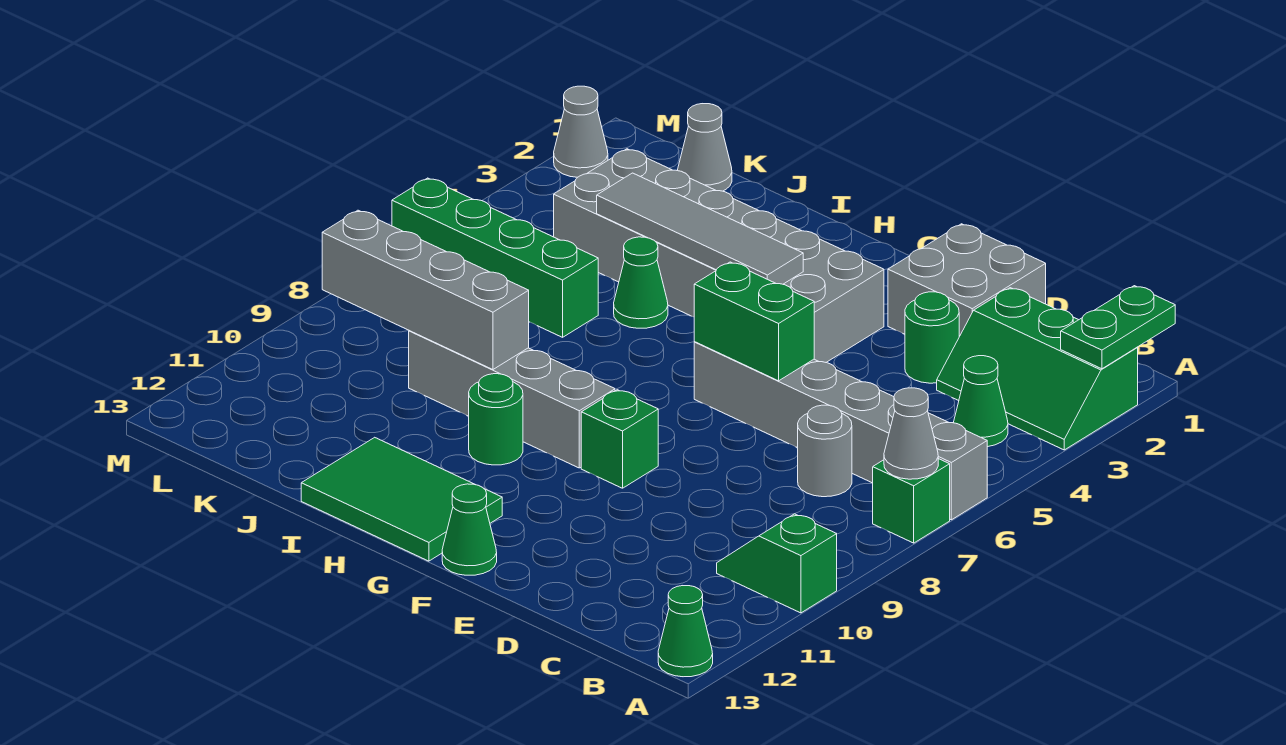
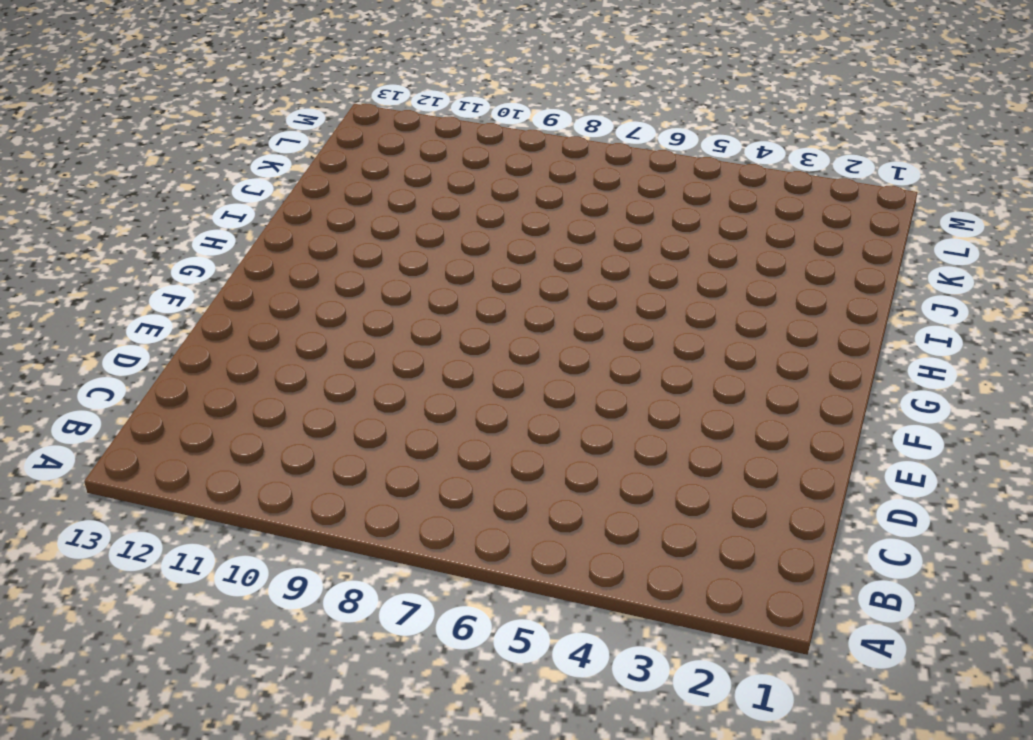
none -> green slope A2:C3 level 1 top 2
none -> grey brick A6:F6 level 1
none -> green brick A7 level 1

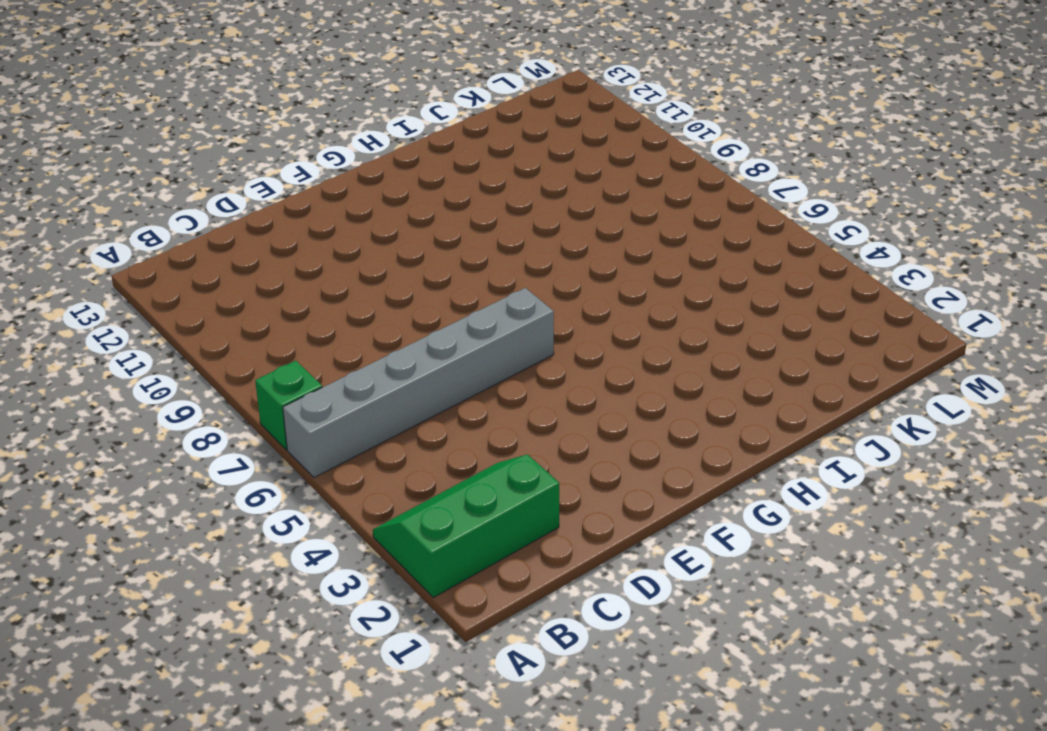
none -> green slope A10:B10 level 1 top A
none -> green cone A13 level 1
none -> green cone B4 level 1

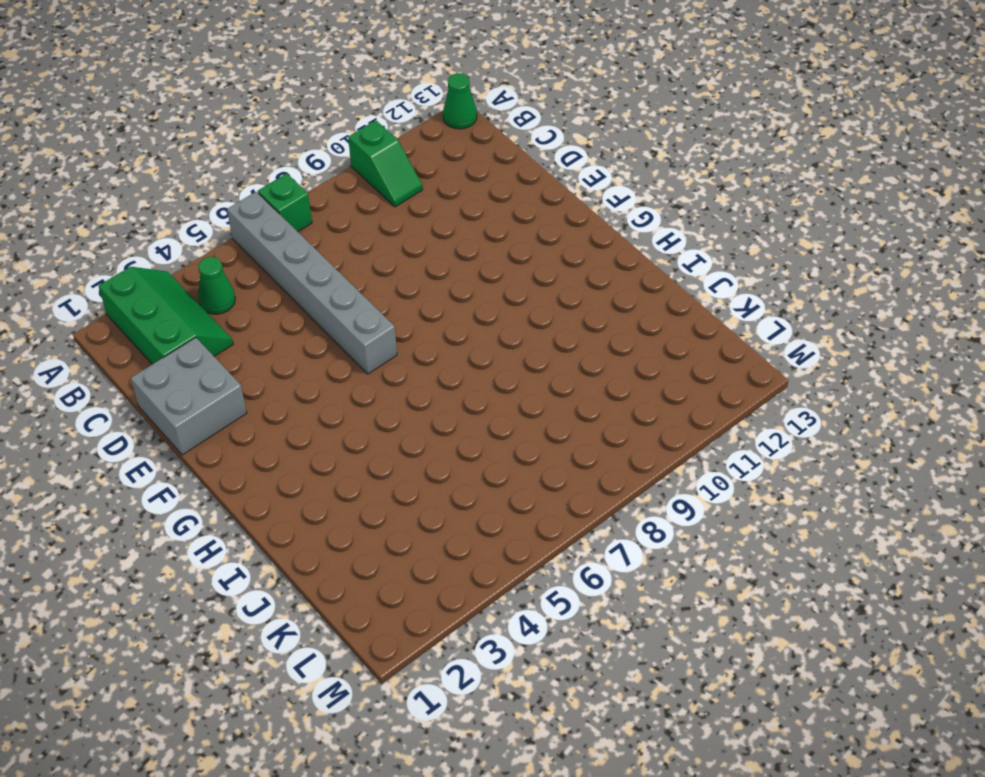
none -> grey round brick C7 level 1
none -> green round brick D3 level 1
none -> grey brick F3:K4 level 1

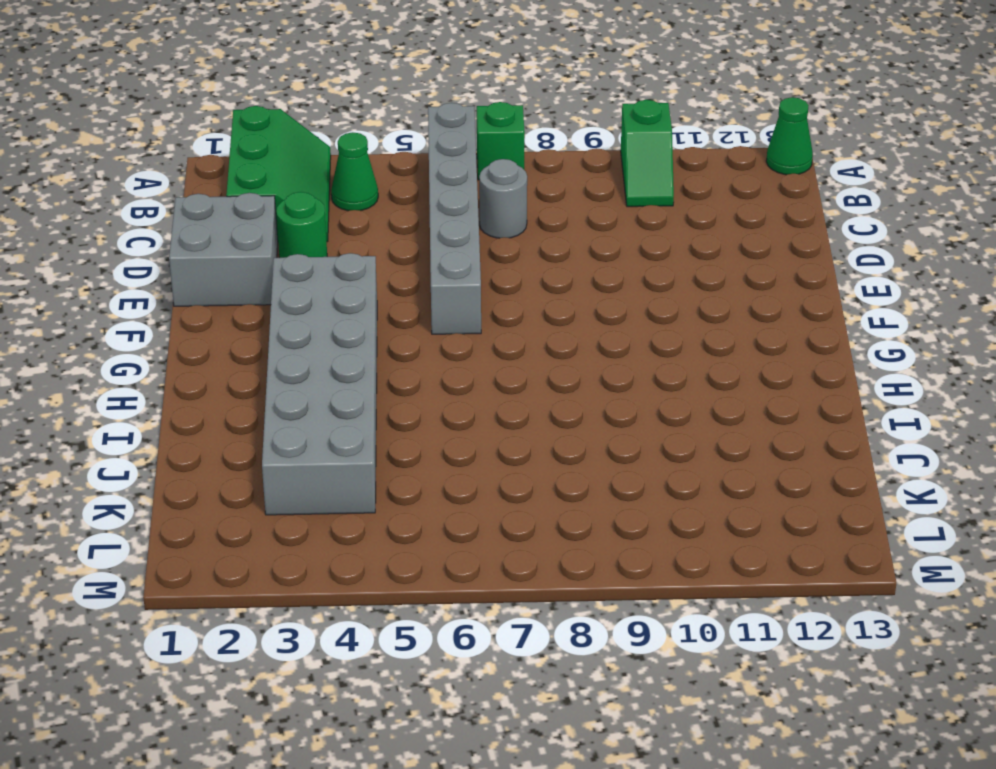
none -> green brick F9 level 1
none -> green cone F13 level 1
none -> grey brick G9:J9 level 1

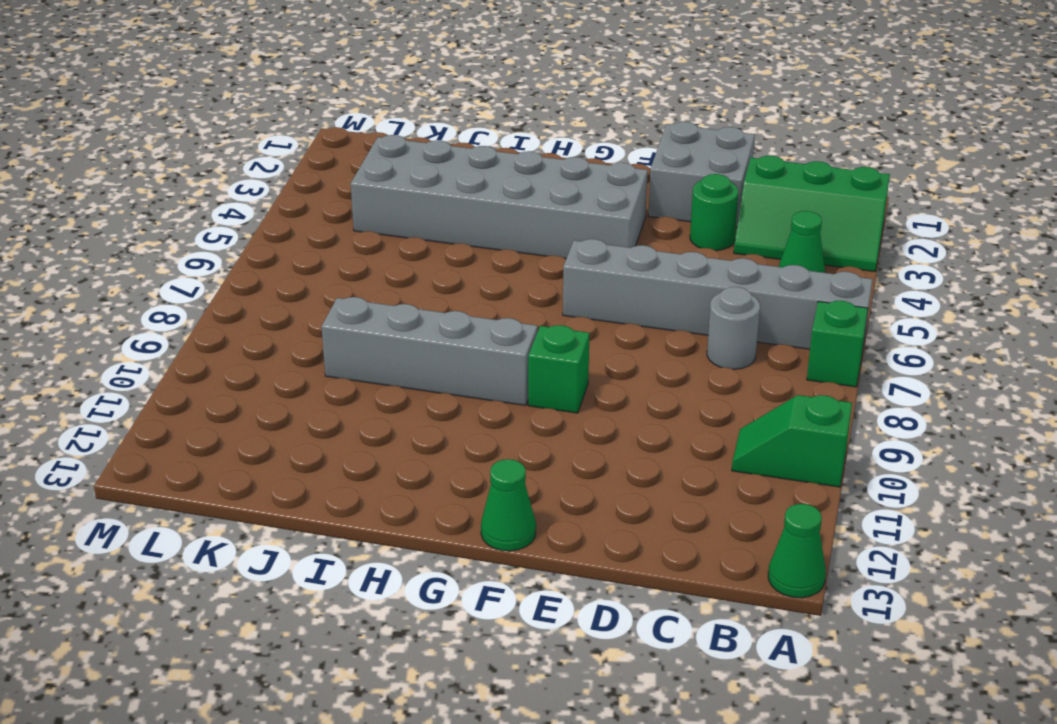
none -> green tile G12:I13 level 1
none -> green round brick H10 level 1
none -> green cone I5 level 1

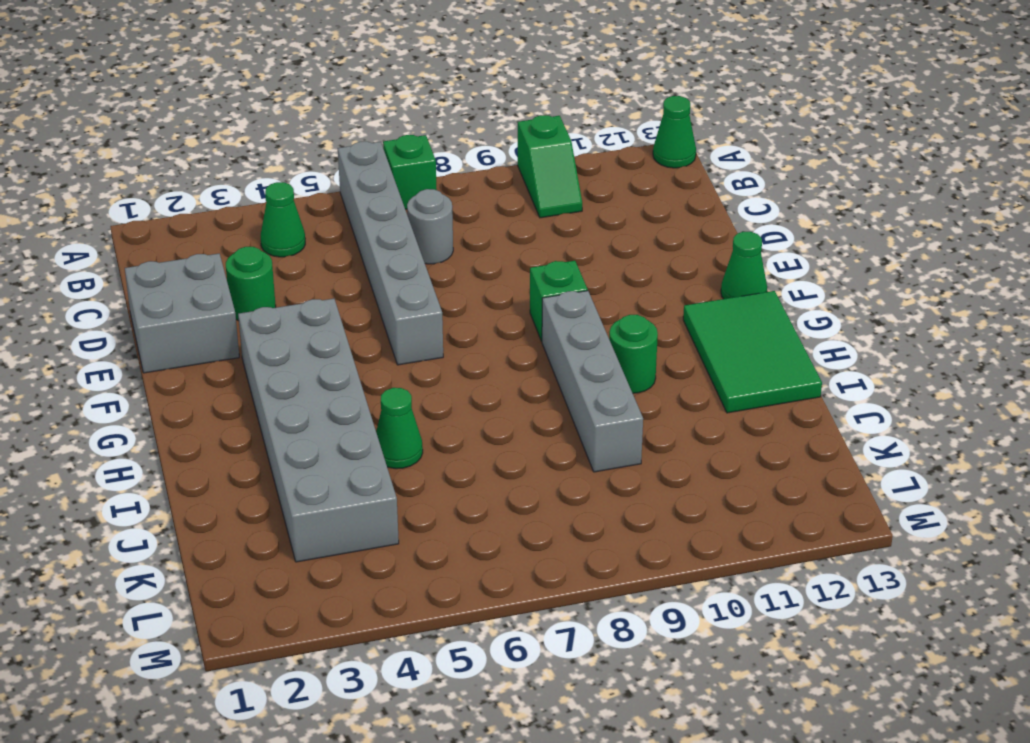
none -> green slope A2:C3 level 1 top 2
none -> green brick J6:M6 level 1
none -> grey cone K1 level 1

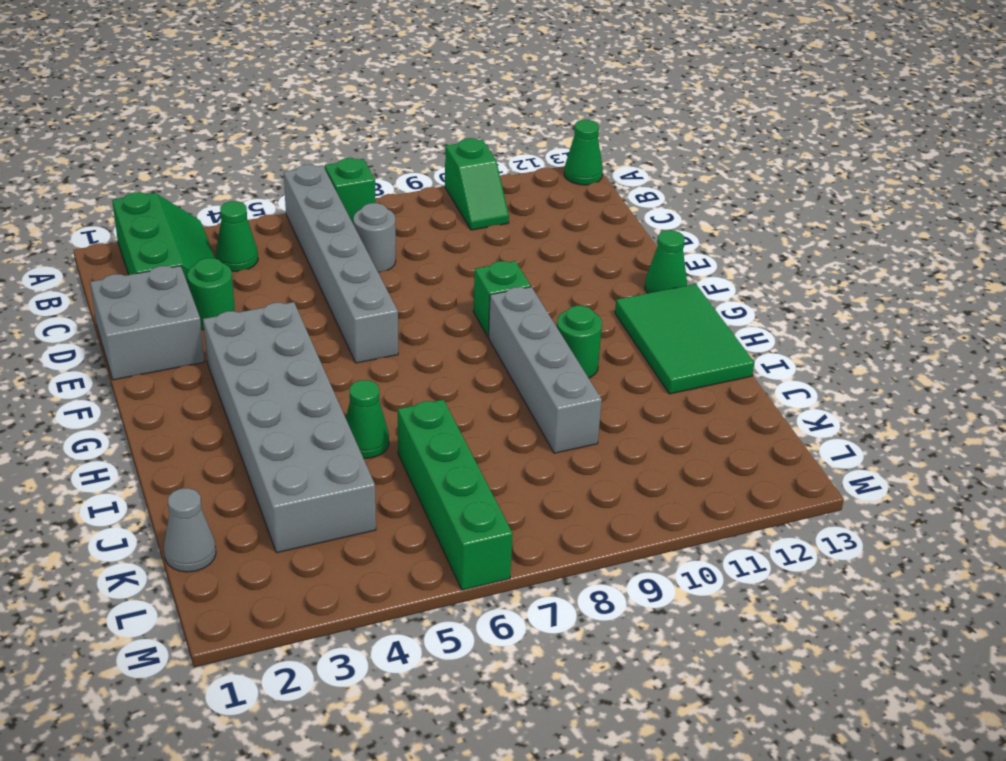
none -> grey cone M2 level 1
none -> green plate A1:A2 level 2
none -> grey cone A7 level 2

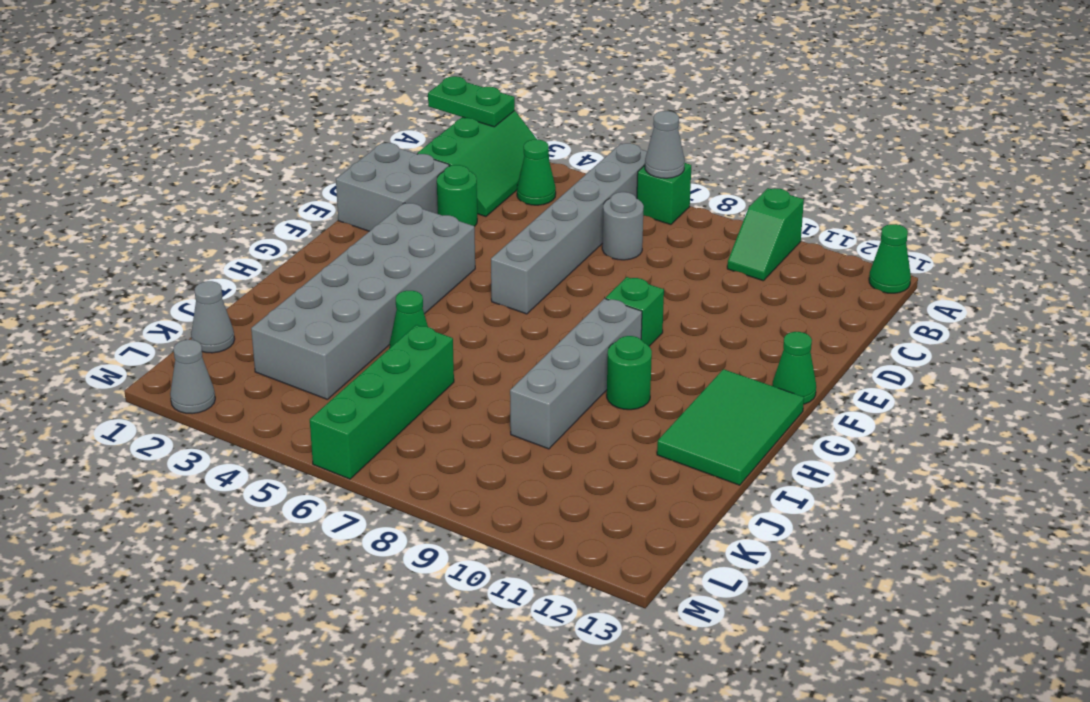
none -> green brick E6:F6 level 2
none -> grey tile G4:J4 level 2
none -> grey brick I9:L9 level 2

